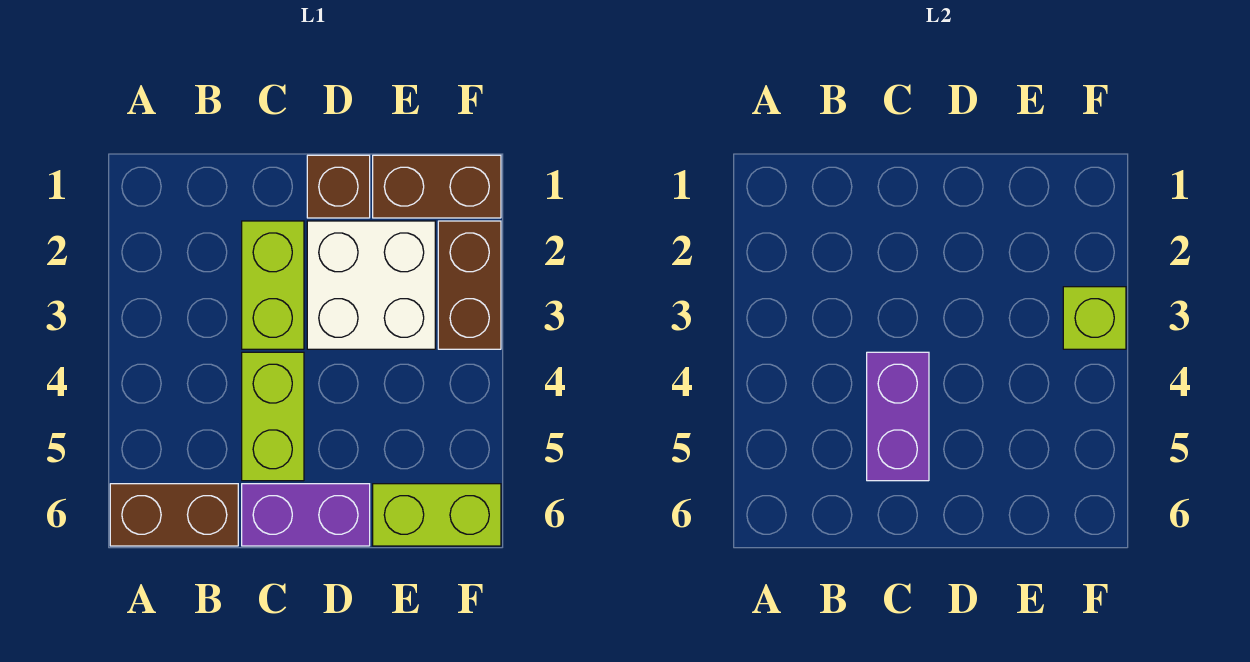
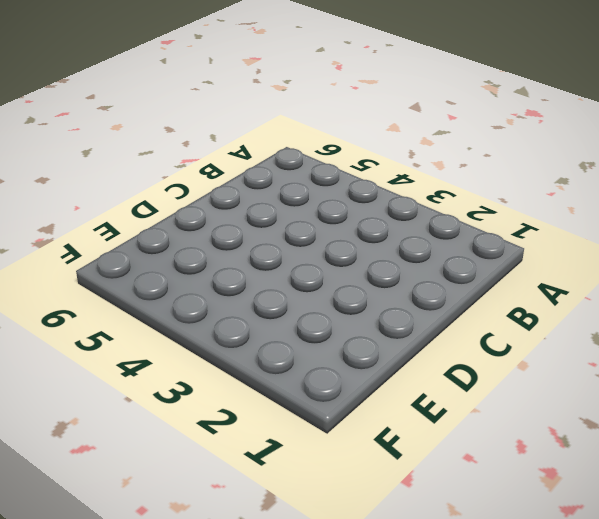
none -> brown brick A6:B6 level 1
none -> lime brick C2:C3 level 1

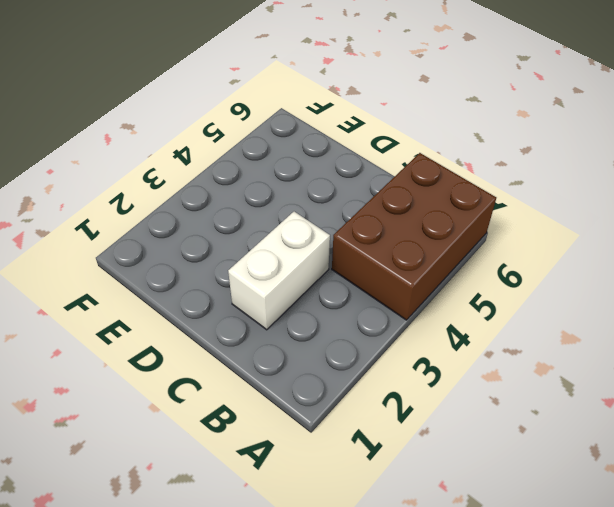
brown brick A4:B6 level 1 -> brown brick A6:B6 level 1
white brick C2:C3 level 1 -> lime brick C2:C3 level 1
none -> lime brick C4:C5 level 1
none -> purple brick C6:D6 level 1

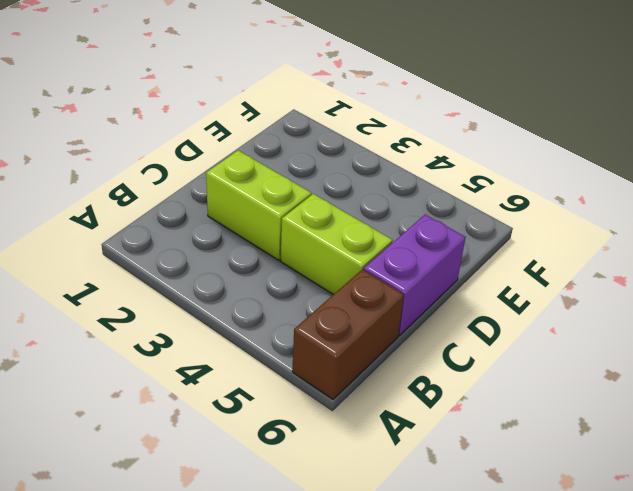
none -> brown brick D1 level 1
none -> white brick D2:E3 level 1

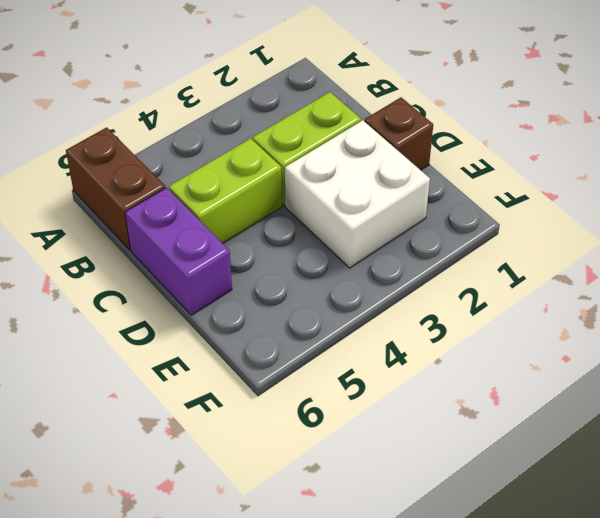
none -> brown brick E1:F1 level 1
none -> lime brick E6:F6 level 1

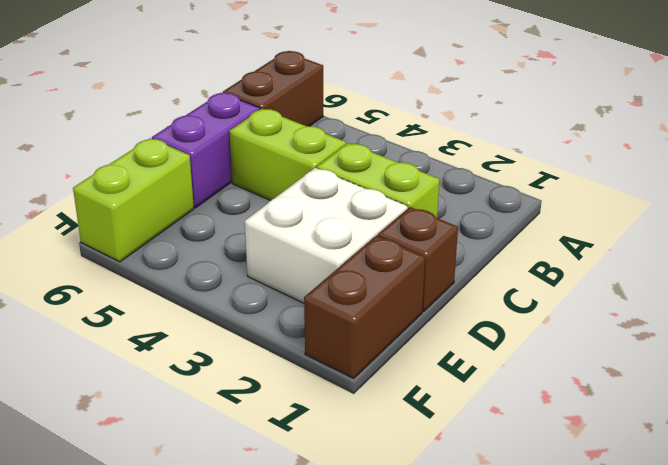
none -> brown brick F2:F3 level 1
none -> purple brick C4:C5 level 2

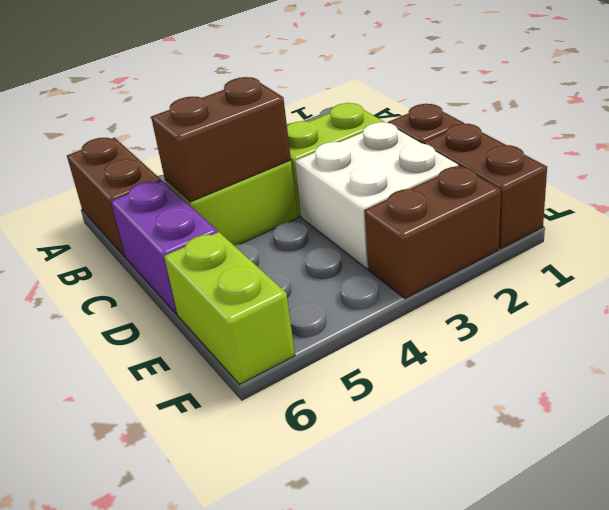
brown brick C4:C5 level 2 -> purple brick C4:C5 level 2
none -> lime brick F3 level 2

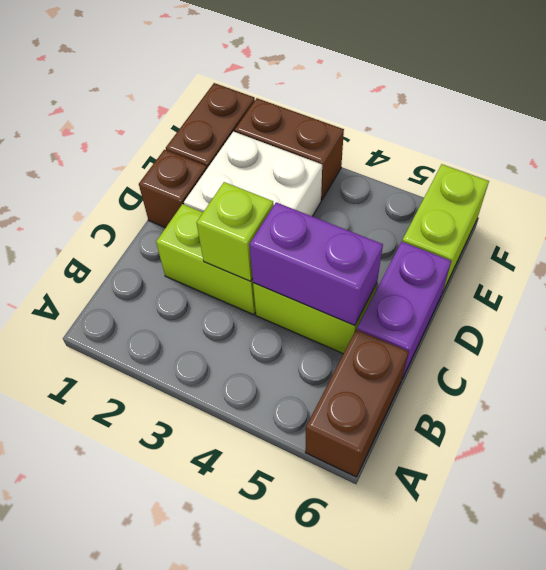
lime brick C3 level 2 -> lime brick F3 level 2

